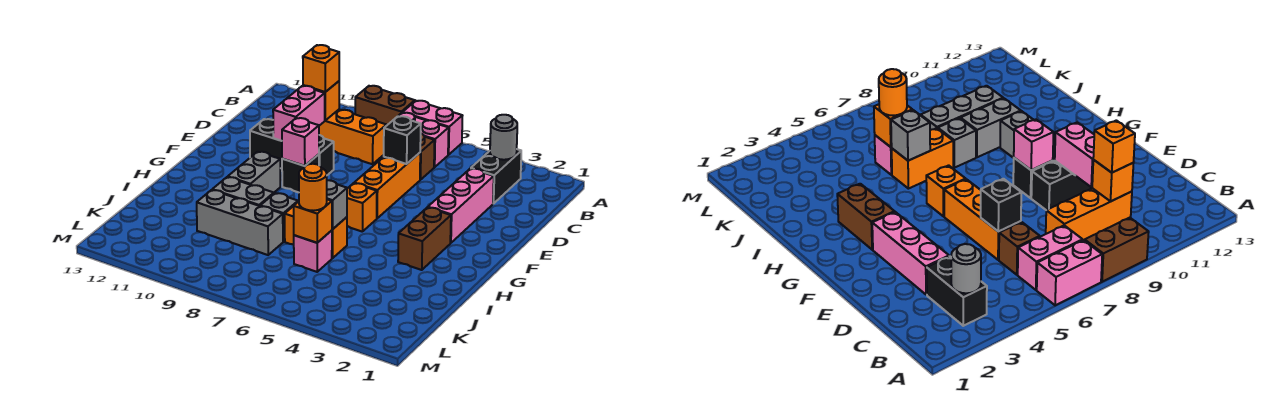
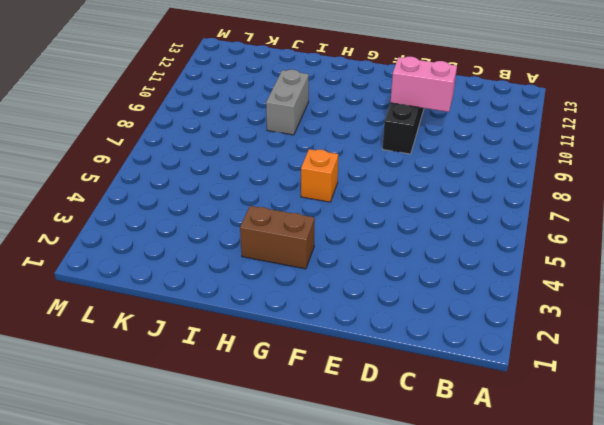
none -> pink brick A6:A7 level 1
none -> brown brick A8:A9 level 1
none -> black brick B3:C3 level 1

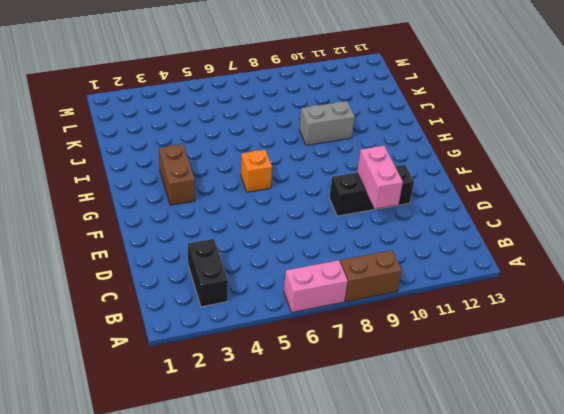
none -> pink brick B6:B7 level 1
none -> brown brick C6 level 1
none -> orange brick C8:C10 level 1

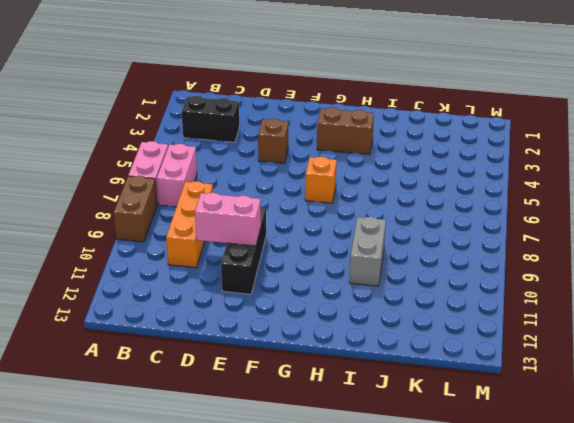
brown brick E4 level 1 -> brown brick C6 level 1
none -> pink brick D3:F3 level 1
none -> orange brick D6:F6 level 1
none -> black brick F9 level 1

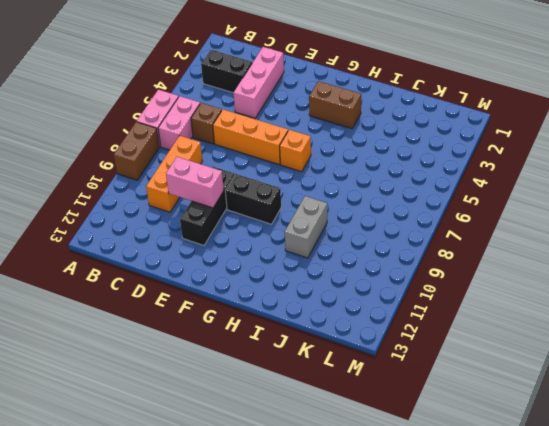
pink brick D2:D4 level 1 -> pink brick D3:F3 level 1
black brick F9:G9 level 1 -> black brick F9 level 1
none -> grey brick G10:H10 level 1
none -> orange brick I6:I7 level 1
none -> grey brick I8 level 1

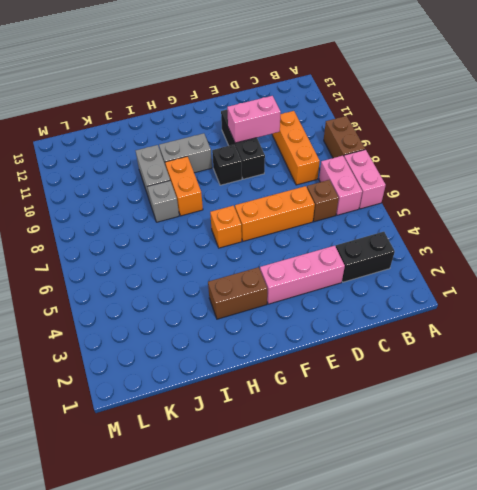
orange brick H8:H9 level 1 -> orange brick I6:I7 level 1
none -> pink brick J6 level 1
none -> grey brick J8:J10 level 1
none -> grey round brick B3 level 2

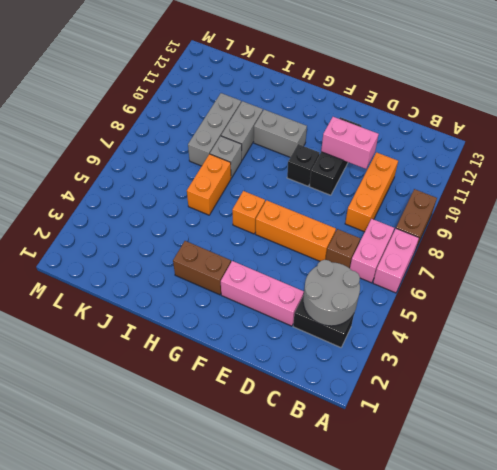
grey round brick B3:C4 level 2 -> grey round brick B3 level 2
none -> pink brick J6 level 1
none -> orange brick C10 level 2
none -> black brick D6 level 2

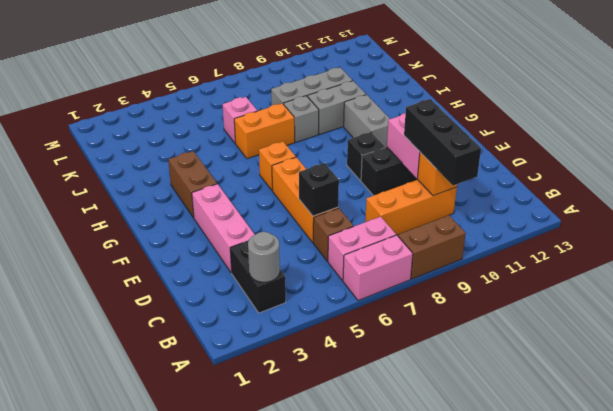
black brick B10:D10 level 3 -> orange brick C10 level 3
none -> pink brick F9 level 2
none -> grey brick I6 level 2
none -> orange brick J6 level 2

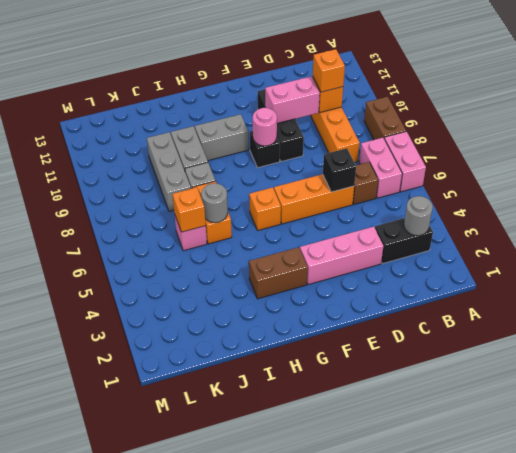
pink round brick F9 level 2 -> pink brick F9 level 2
grey round brick I6 level 2 -> grey brick I6 level 2
none -> orange round brick J6 level 3

